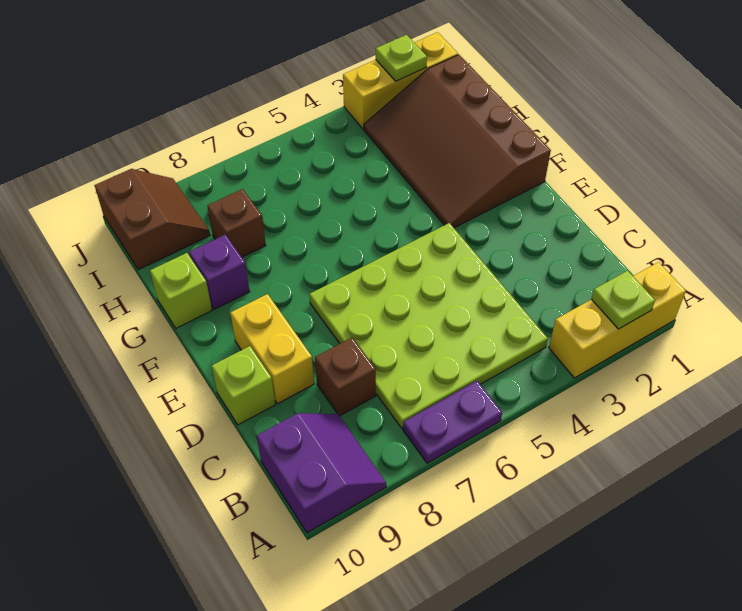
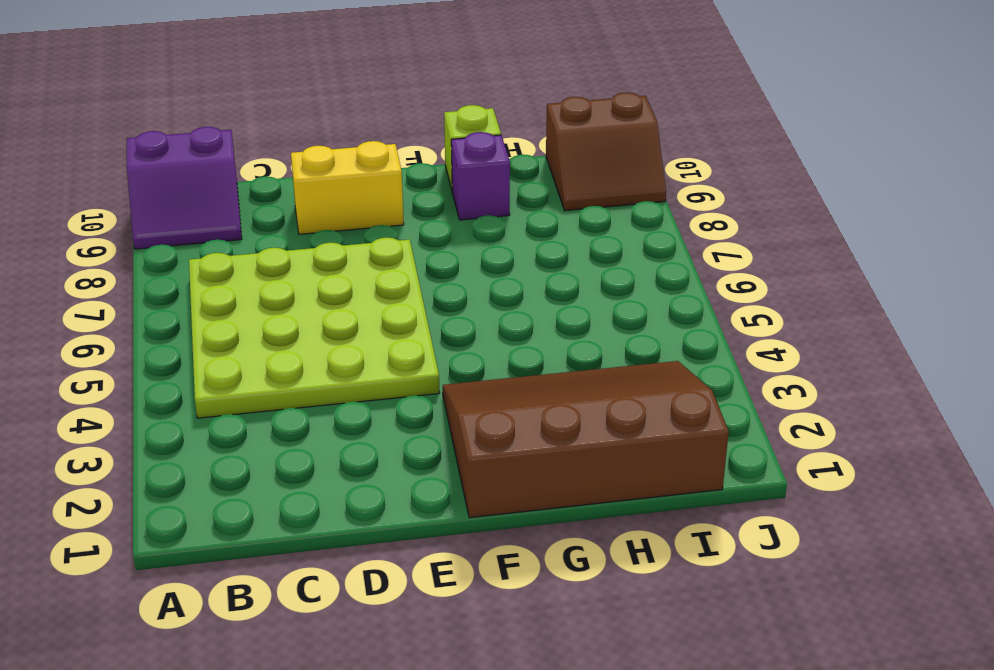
none -> yellow brick A1:A3 level 1
none -> purple plate A6:A7 level 1
none -> brown brick C8 level 1

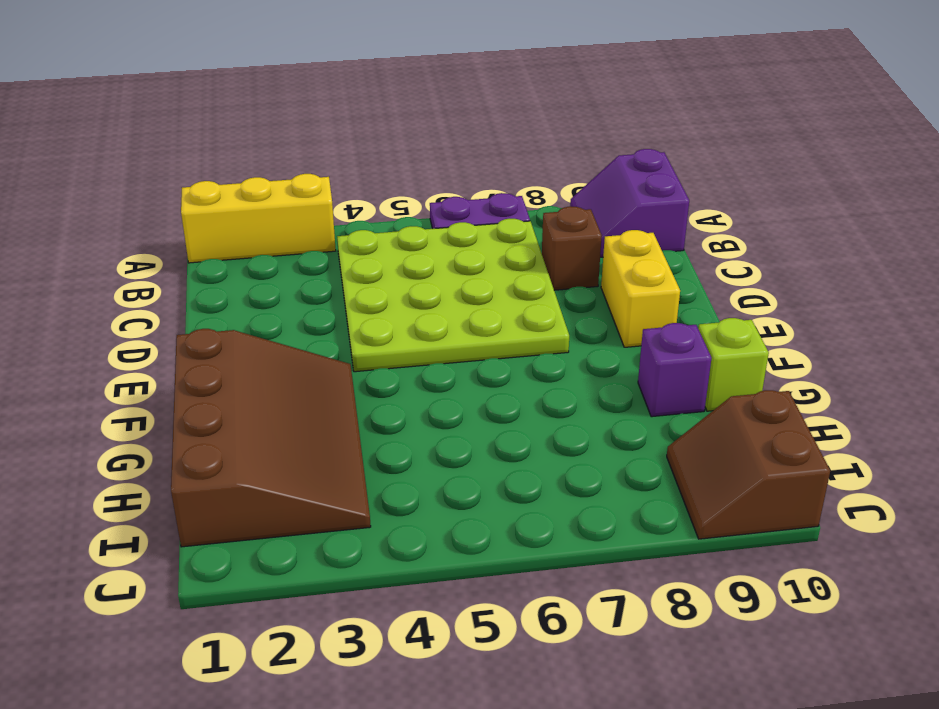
none -> lime brick D10 level 1
none -> brown brick H8 level 1
none -> yellow brick J1:J3 level 1

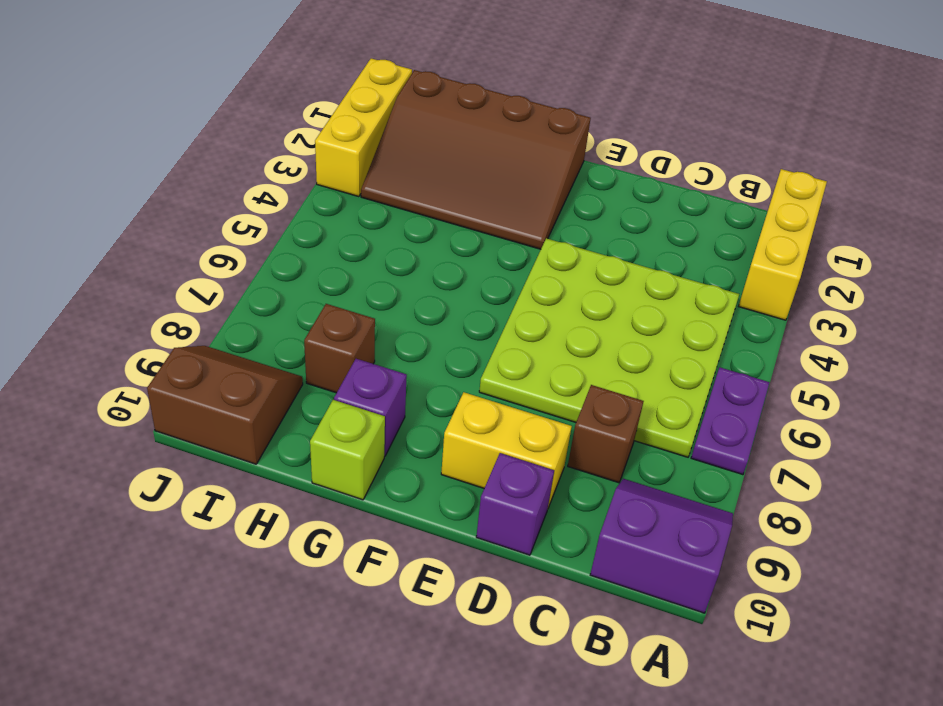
purple brick D10 level 1 -> lime brick D10 level 1
none -> lime plate A2 level 2
none -> lime plate J2 level 2

